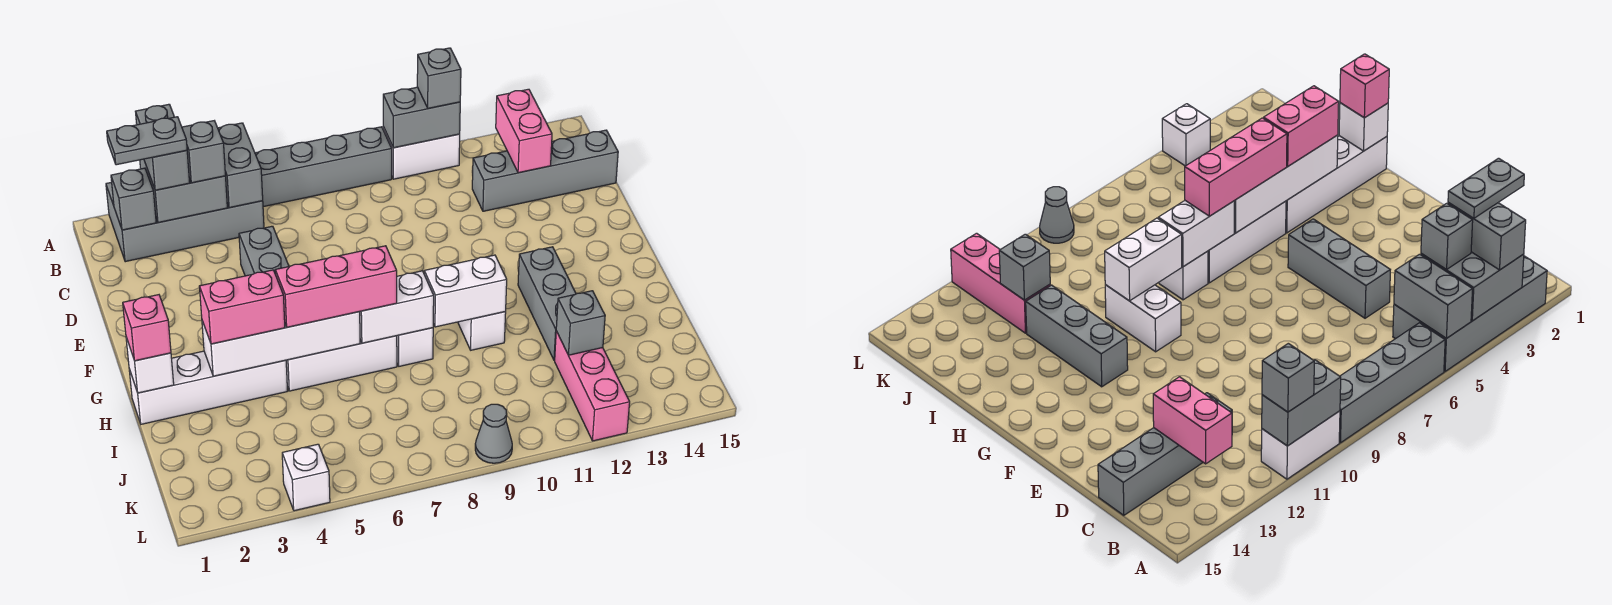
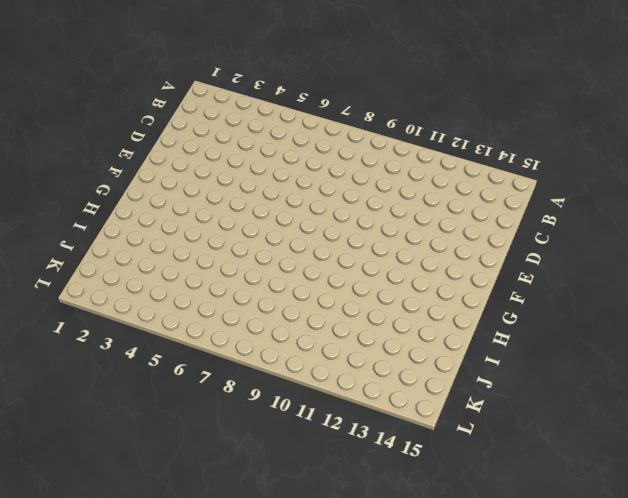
none -> grey brick A2:B5 level 1
none -> grey brick A6:A9 level 1
none -> white brick A10:A11 level 1
none -> grey brick C12:C15 level 1

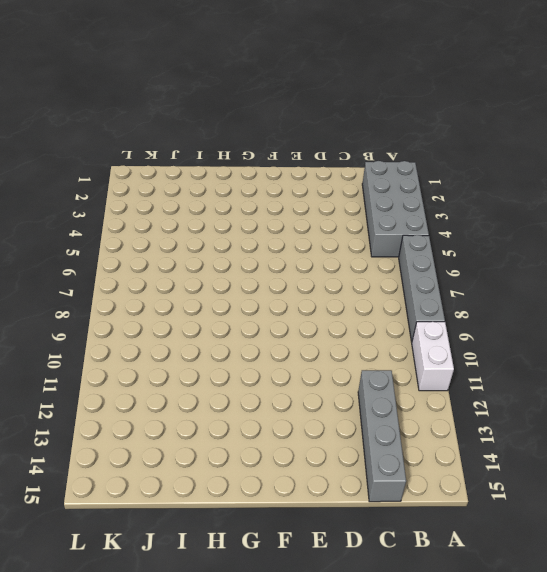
none -> grey brick D5:F5 level 1
none -> white brick G10:H10 level 1
none -> grey brick G12:I12 level 1
none -> white brick H1:H4 level 1

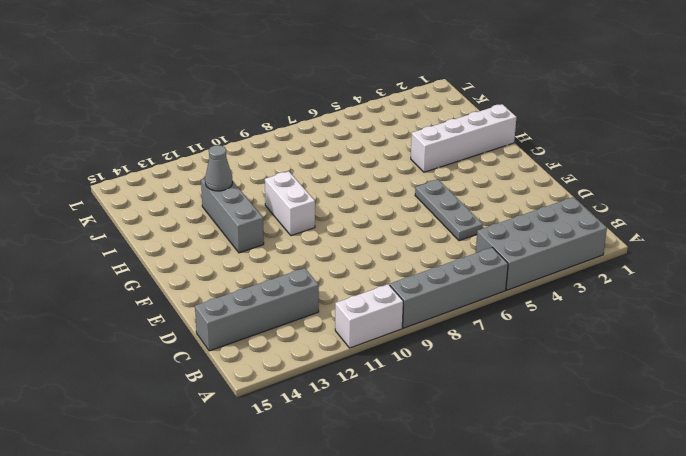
grey plate D5:F5 level 1 -> grey brick D5:F5 level 1
grey cone I12 level 2 -> grey cone L9 level 1
none -> white brick H5:H7 level 1
none -> white brick H8 level 1
none -> pink brick J12:L12 level 1
none -> white brick L4 level 1

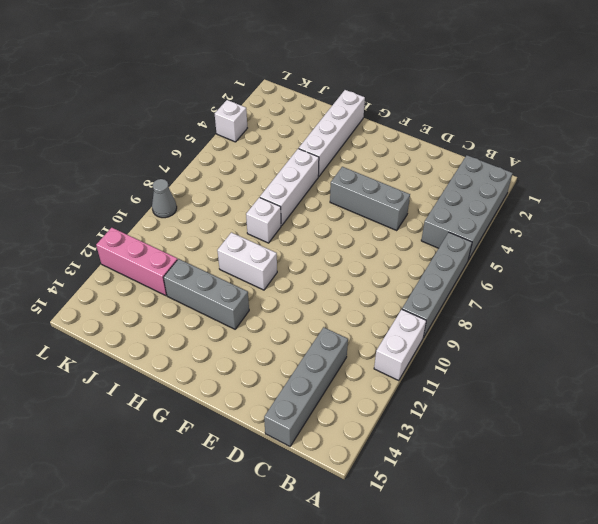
none -> grey brick A3:B4 level 2
none -> grey brick A5:B5 level 2
none -> grey brick A10:A11 level 2
none -> grey brick B2 level 2

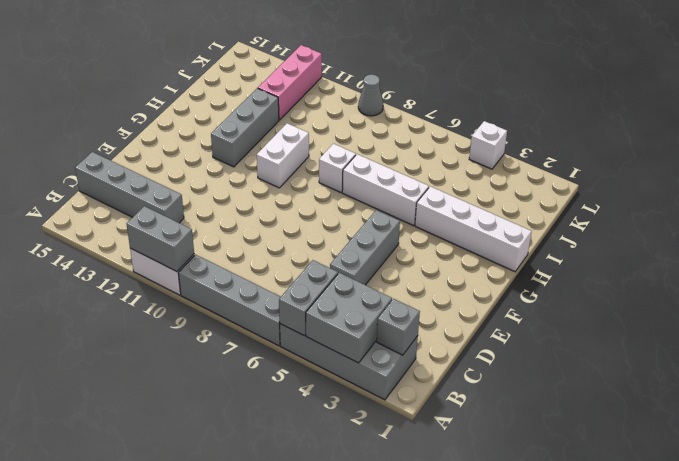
none -> pink brick B13:C13 level 2
none -> white brick H1 level 2
none -> white brick H3:H6 level 2
none -> white brick H7:H8 level 2

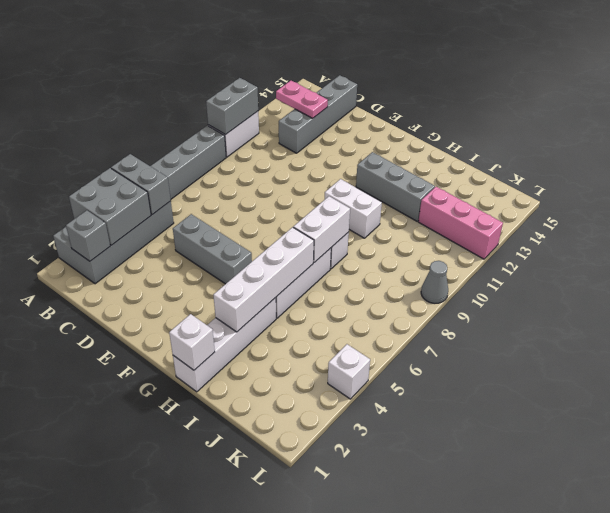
pink plate B13:C13 level 2 -> pink brick B13:C13 level 2
none -> white brick H9:H10 level 2
none -> grey brick J12 level 2
none -> grey brick A3:B3 level 3
none -> grey brick A11 level 3

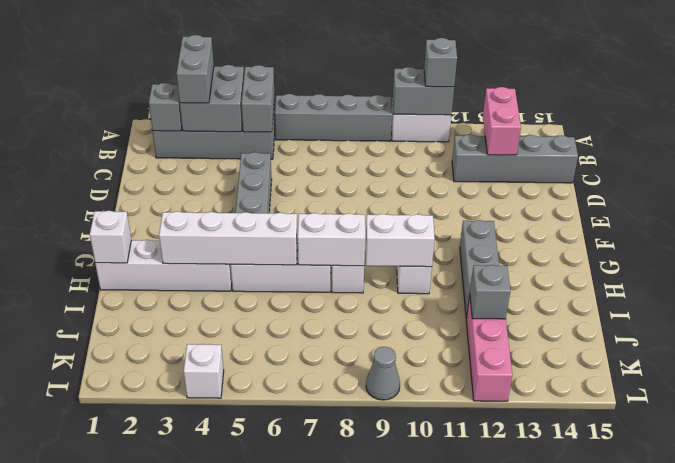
none -> grey brick B4 level 3
none -> pink brick H1 level 3
none -> pink brick H3:H4 level 3
none -> pink brick H5:H7 level 3

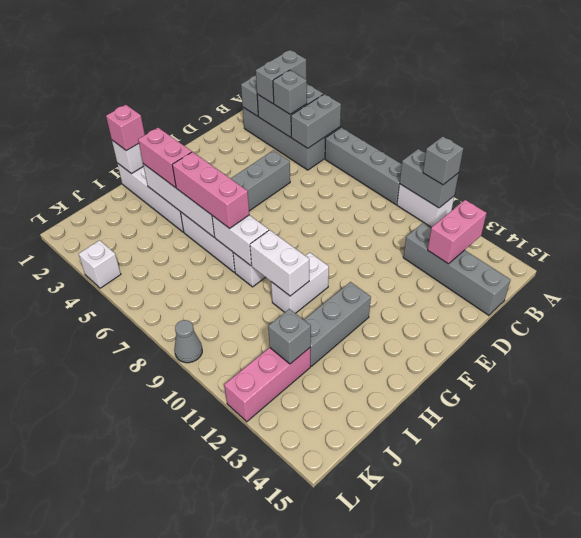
none -> grey plate B2:B3 level 4

